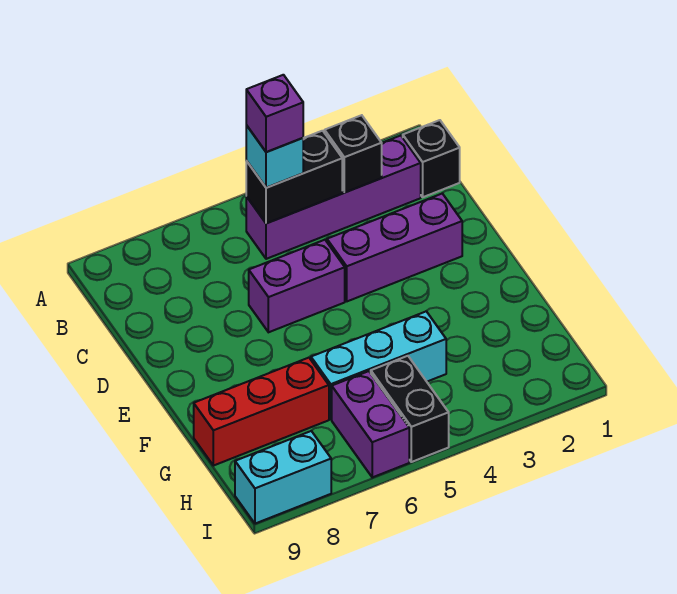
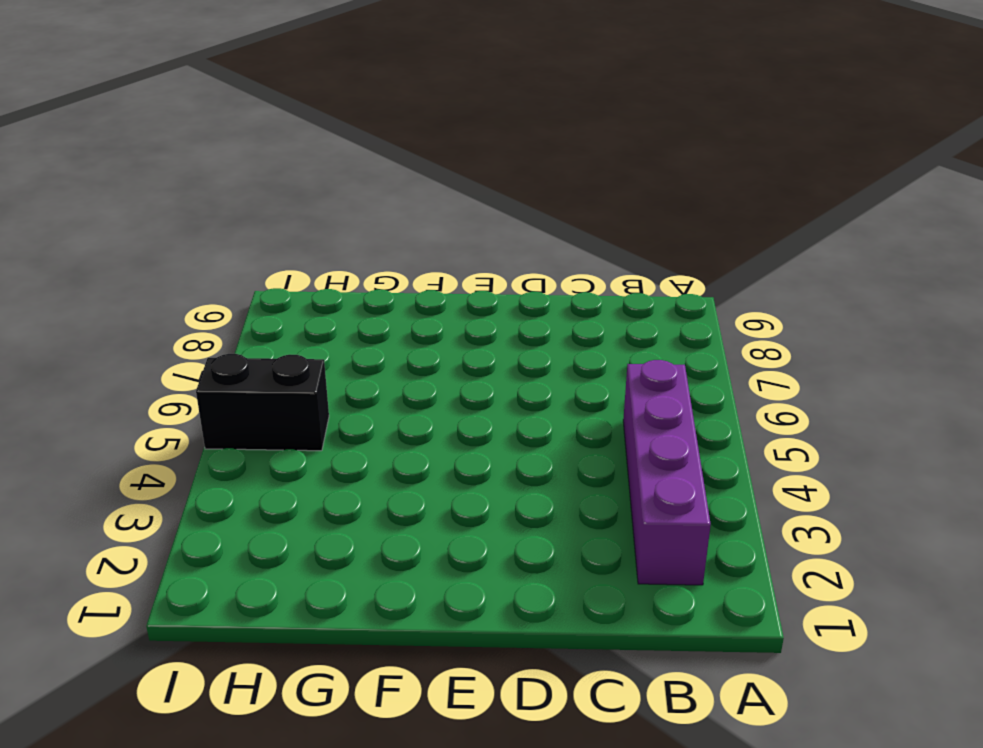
none -> black brick B1 level 1
none -> purple brick D2:D4 level 1
none -> purple brick D5:D6 level 1

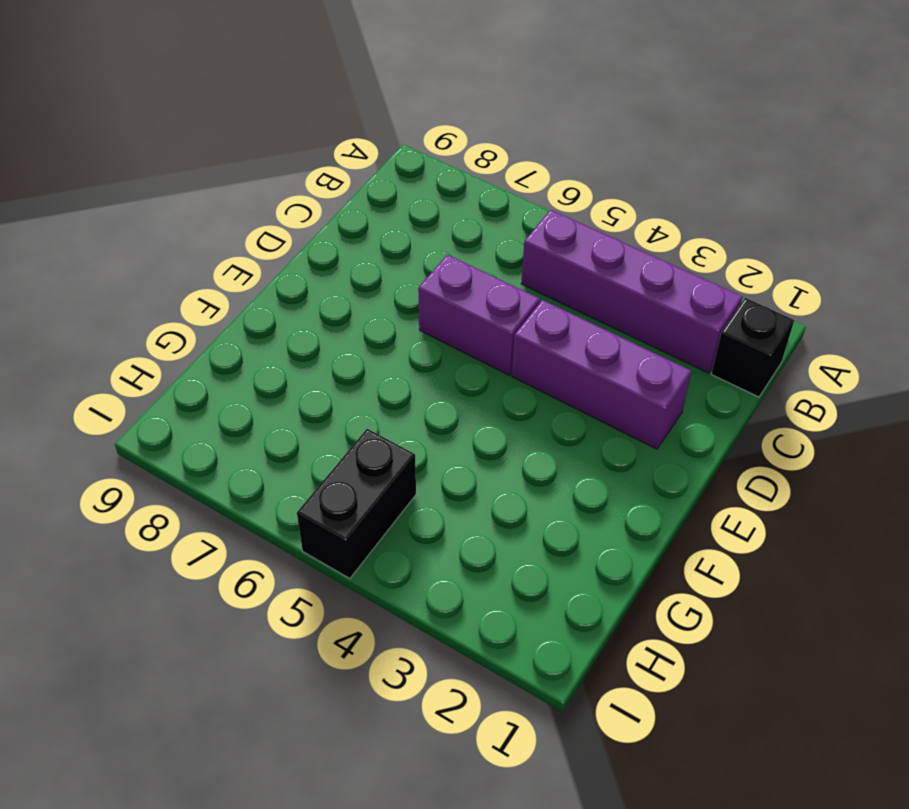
none -> cyan brick G4:G6 level 1
none -> red brick G7:G9 level 1
none -> purple brick H6:I6 level 1

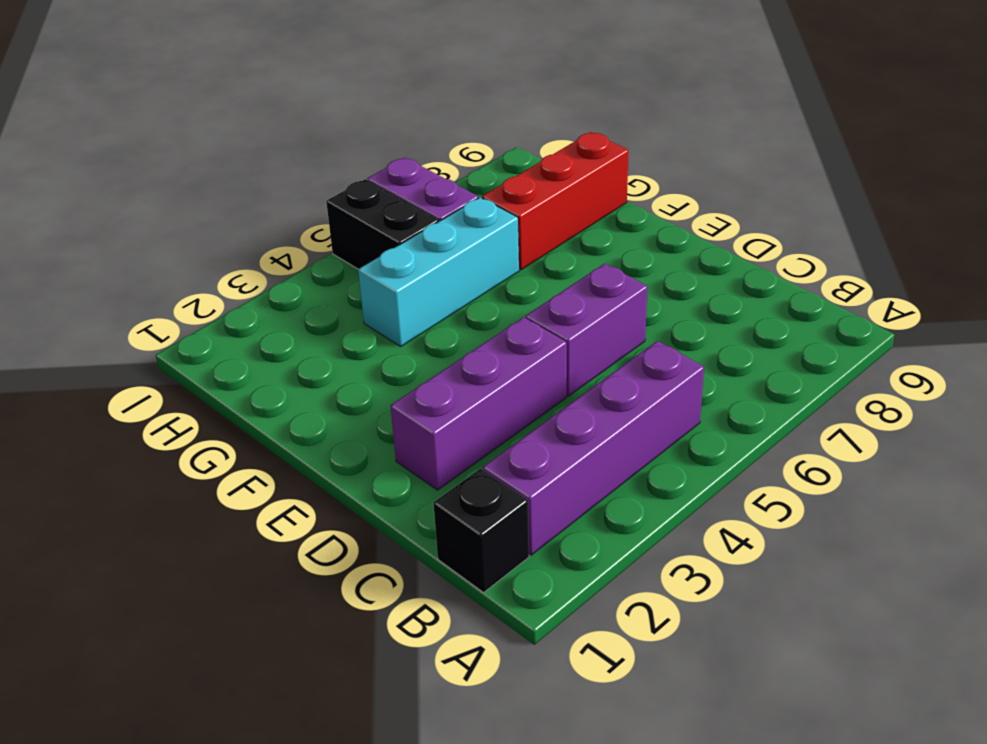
none -> cyan brick I8:I9 level 1
none -> black brick B3 level 2
none -> black brick B4:B5 level 2

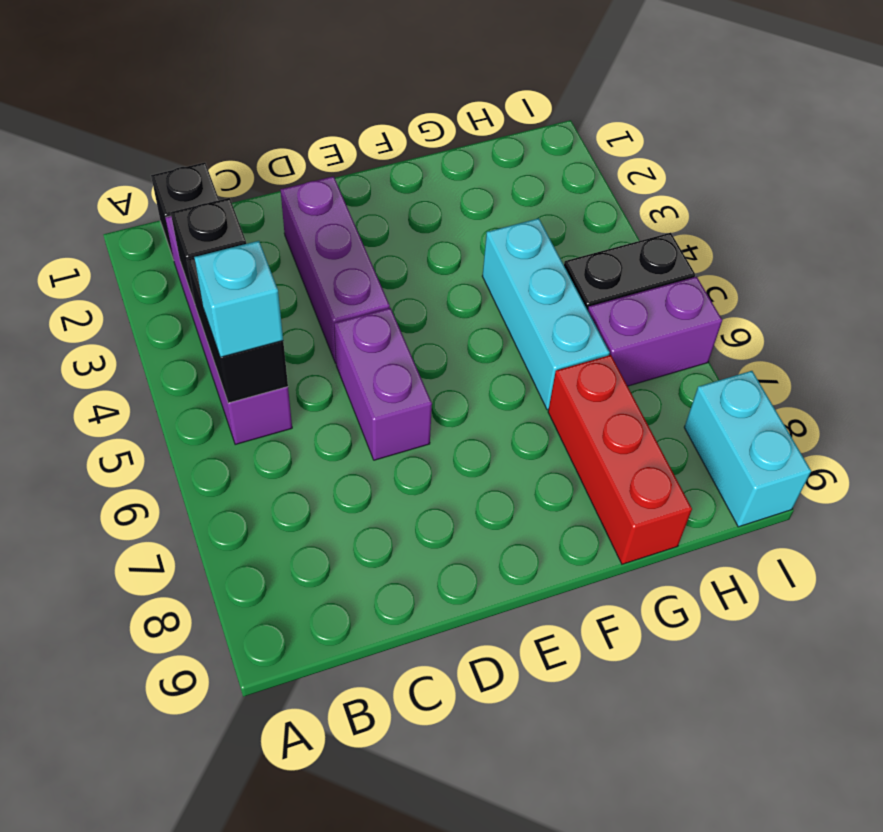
none -> purple brick B5 level 4

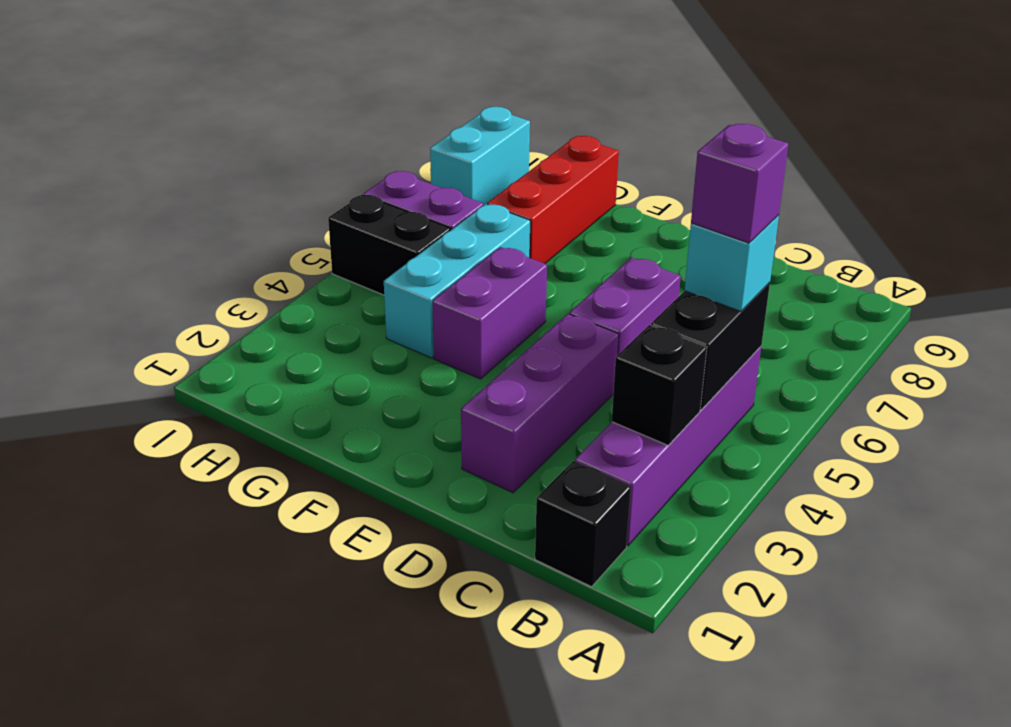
purple brick F4:F5 level 1 -> none

